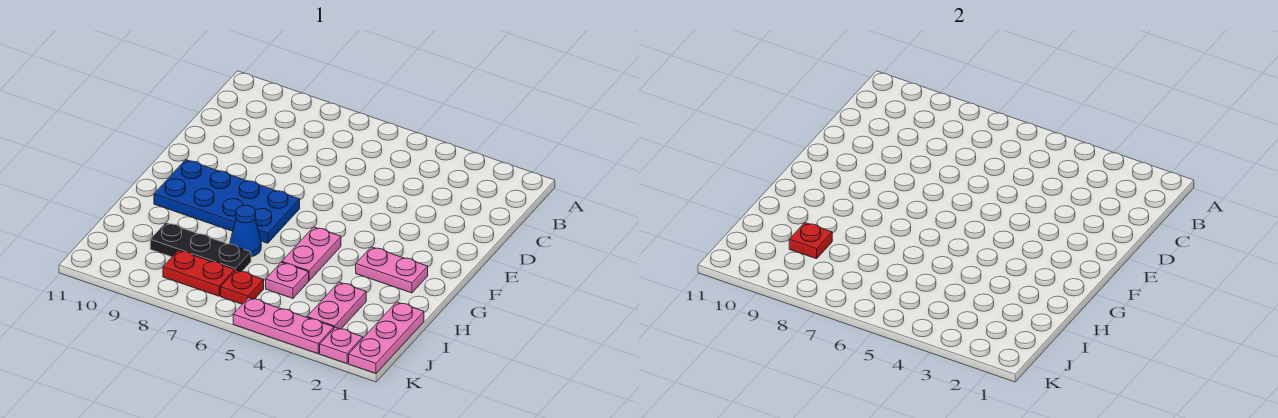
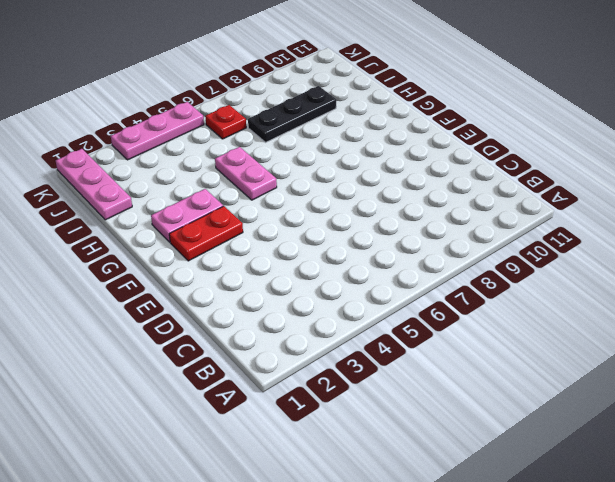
red plate F2:F3 level 1 -> red plate J7:J8 level 1
none -> blue plate F7:G10 level 1
none -> blue cone H7 level 1
none -> pink plate I3:J3 level 1

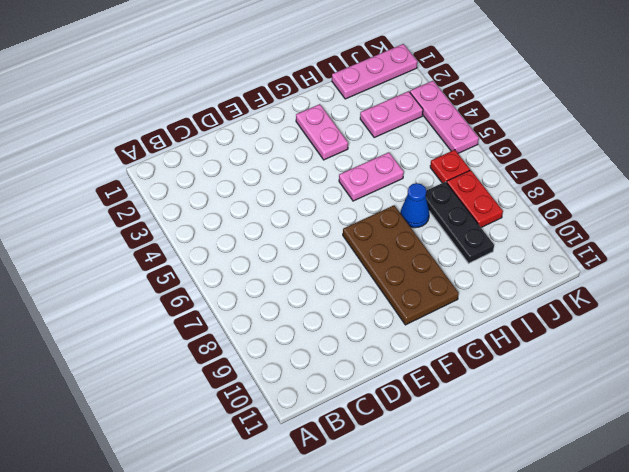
brown plate F7:G10 level 1 -> blue plate F7:G10 level 1
none -> pink plate I5 level 1
none -> pink plate K2 level 1
none -> red plate I9 level 2

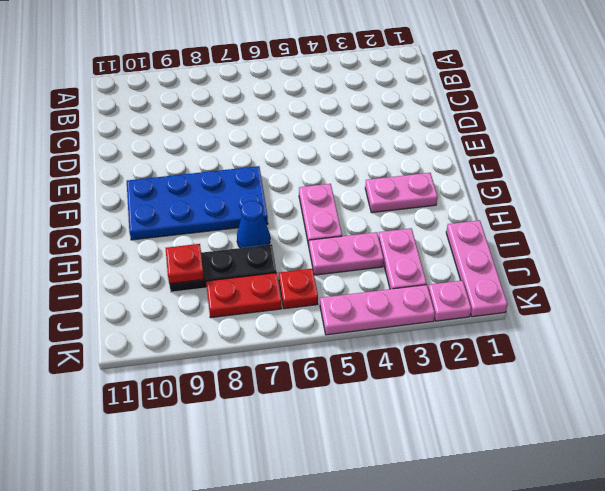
pink plate I4:I5 level 1 -> pink plate I5 level 1

